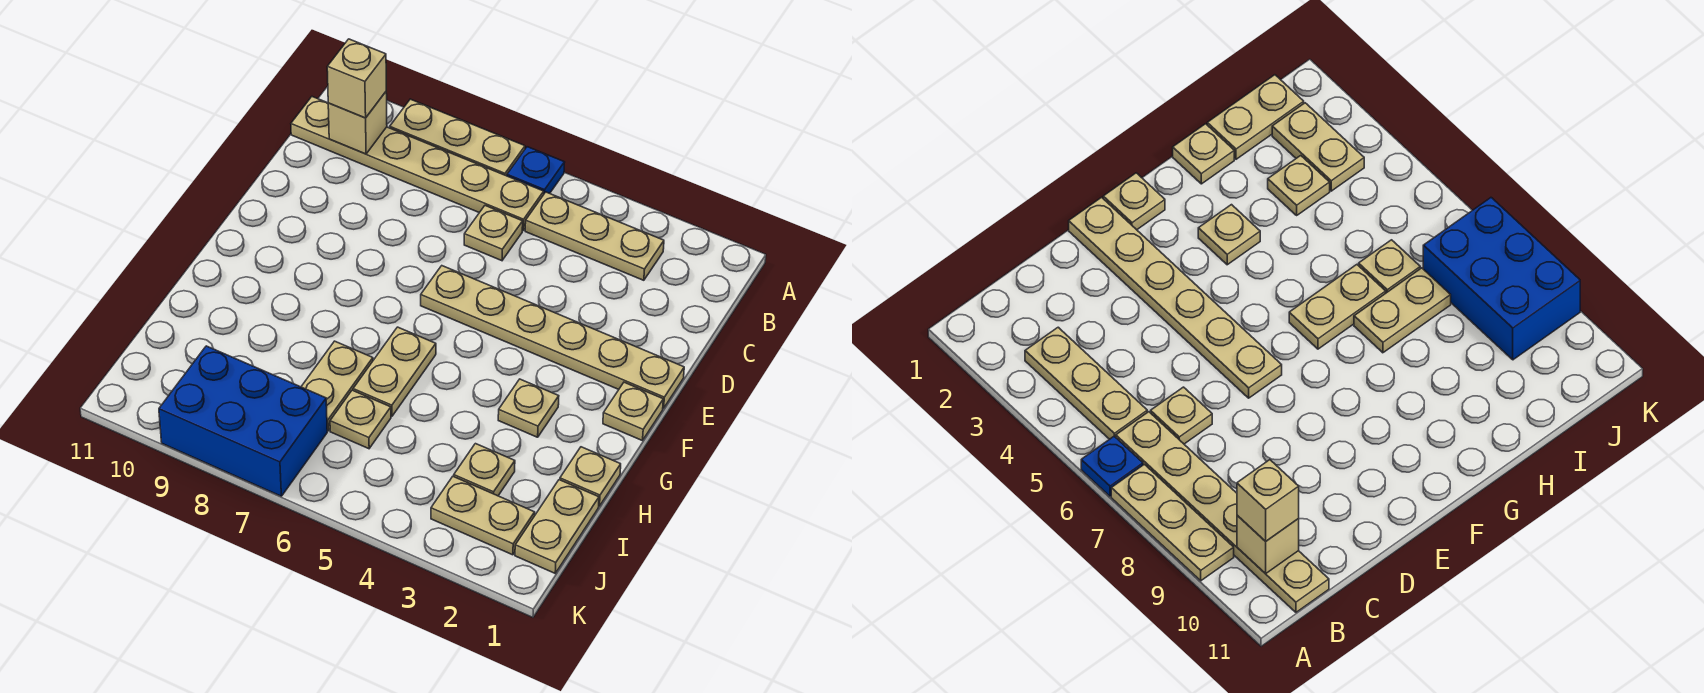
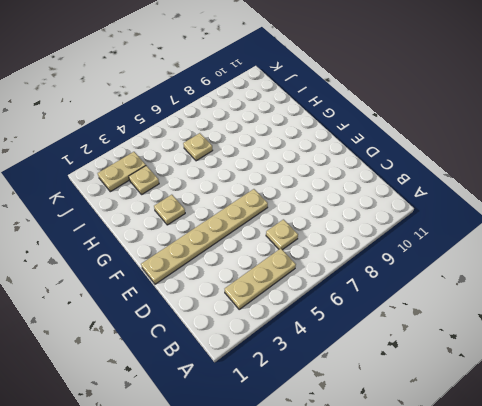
none -> blue plate A6 level 1
none -> tan plate A7:A9 level 1
none -> tan plate B6:B11 level 1

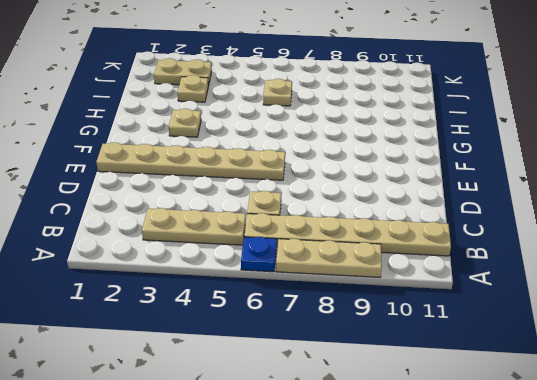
none -> tan plate F1 level 1
none -> tan plate G6:H6 level 1
none -> tan plate H1 level 1

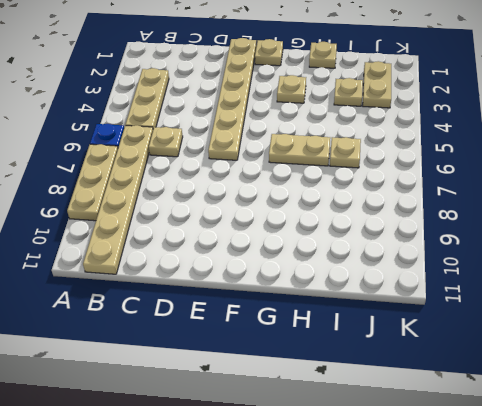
none -> tan plate H7:I7 level 1
none -> tan plate I1:J1 level 1
none -> blue brick J7:K9 level 1

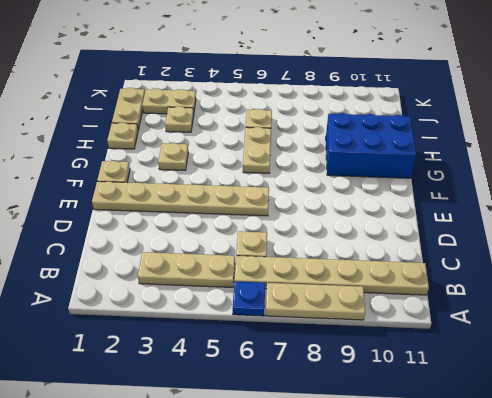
blue brick G9:H11 level 1 -> blue brick J7:K9 level 1
none -> tan plate H7:I7 level 1
none -> tan brick B10 level 2
none -> tan brick B10 level 3

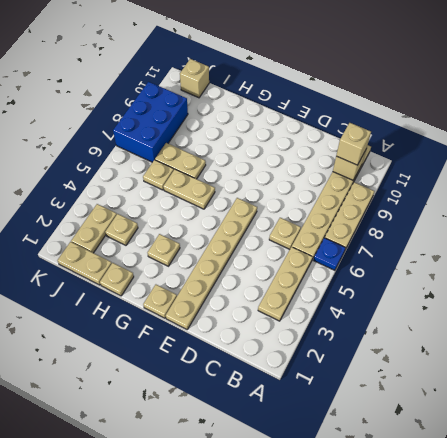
tan brick J11 level 1 -> none

